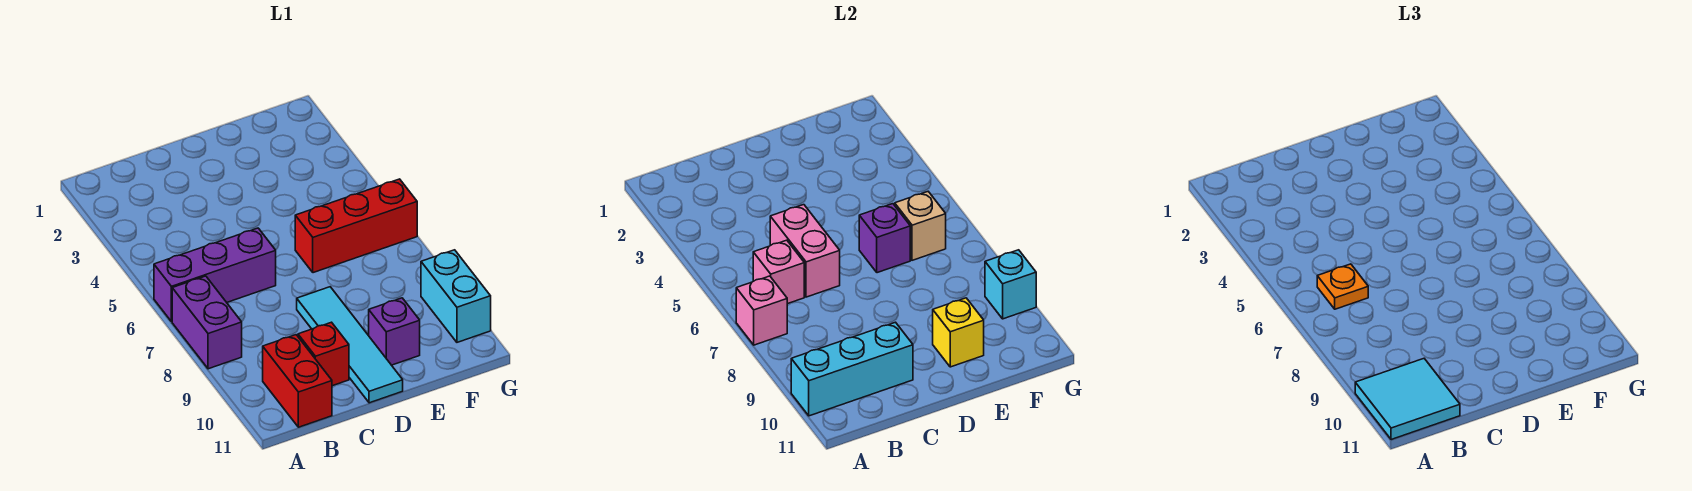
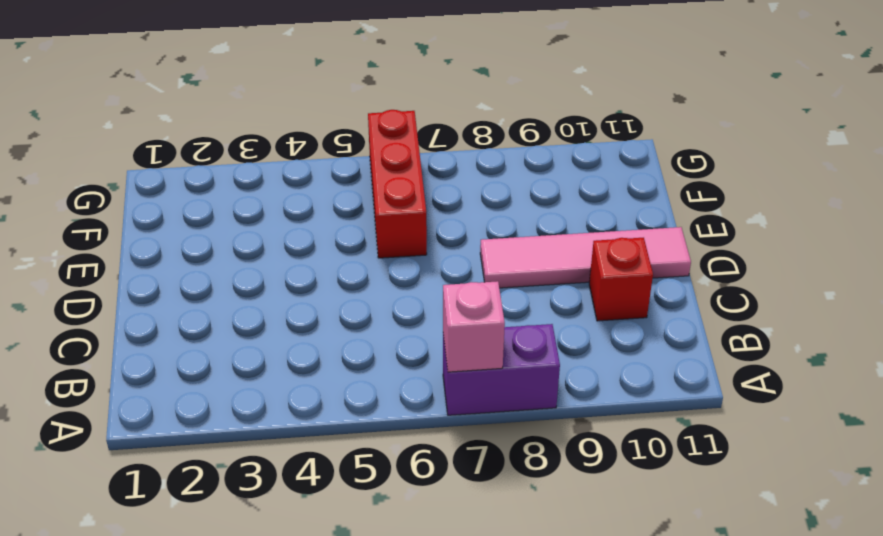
pink tile D8:D11 level 1 -> cyan tile D8:D11 level 1
none -> purple brick A6:C6 level 1
none -> red brick B10:B11 level 1
none -> purple brick E10 level 1

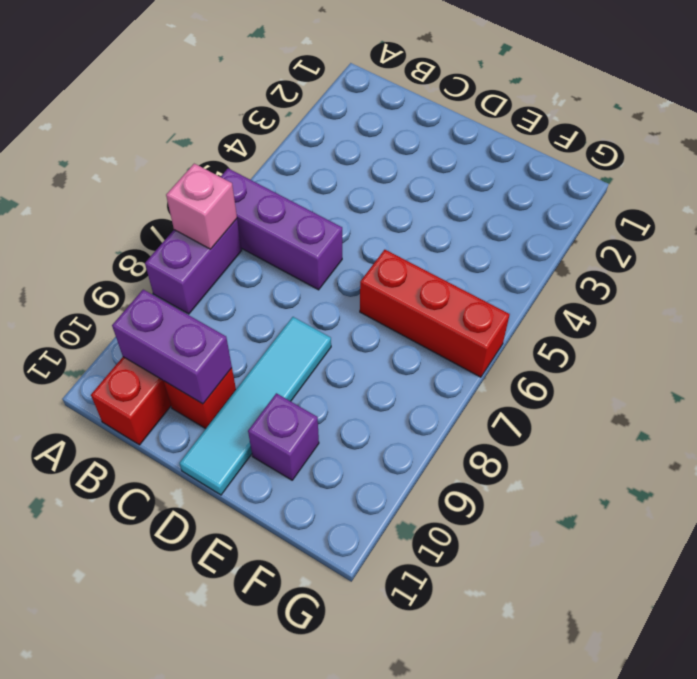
purple brick B10:C10 level 2 -> cyan brick A10:C10 level 2
none -> cyan brick G9:G10 level 1
none -> pink brick B6 level 2
none -> pink brick C5:C6 level 2

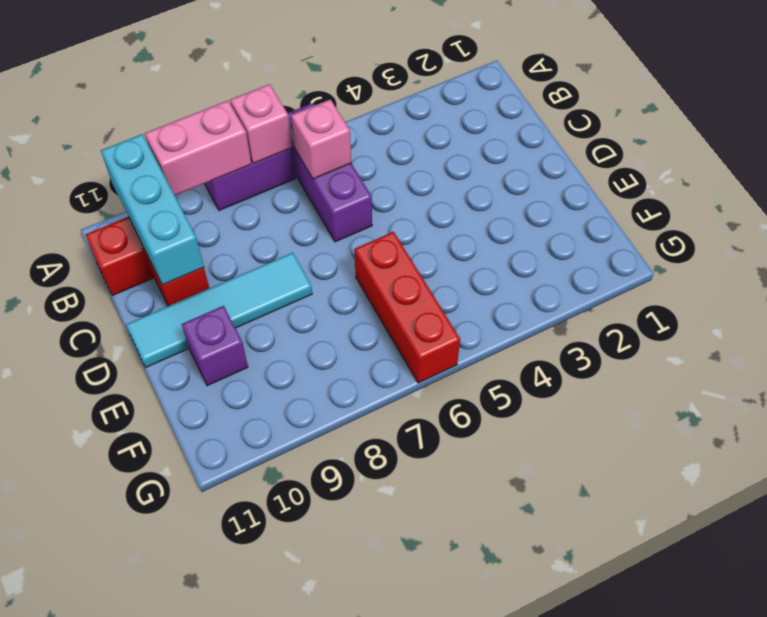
pink brick A8:A9 level 2 -> pink brick C5:C6 level 2
none -> cyan brick G9:G10 level 1
none -> purple brick E6 level 2
none -> yellow brick E10 level 2

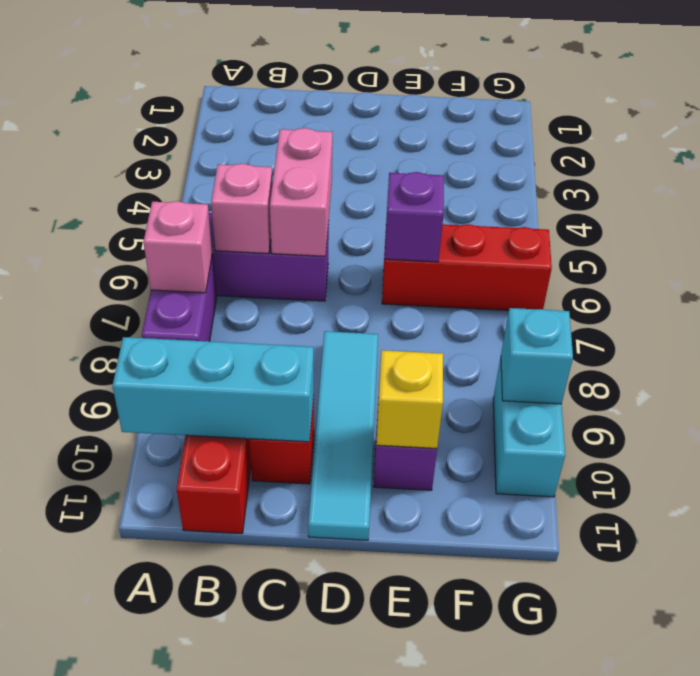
none -> tan brick F6 level 2
none -> cyan tile A10:B11 level 3
none -> orange plate B6 level 3

